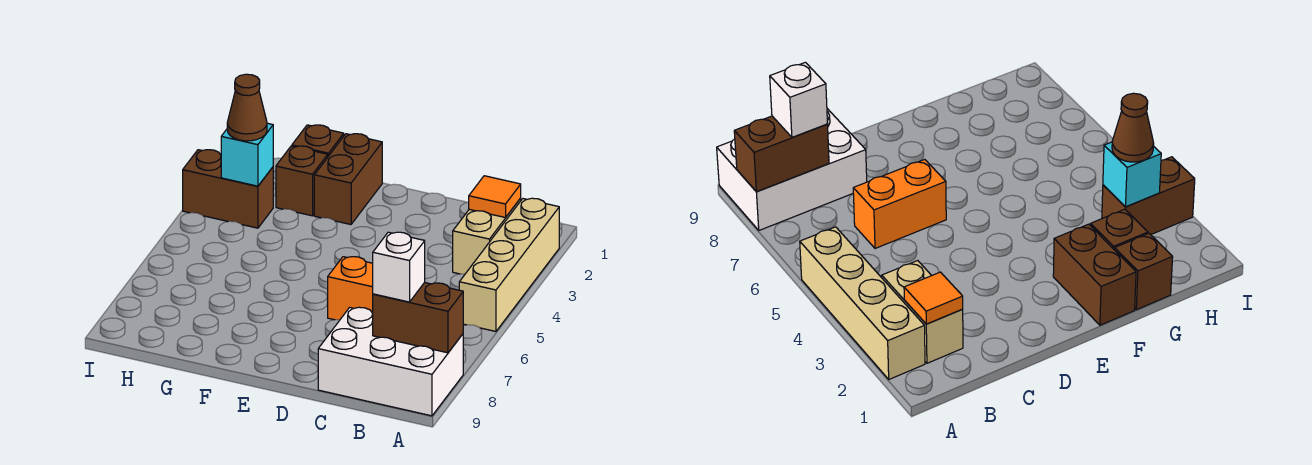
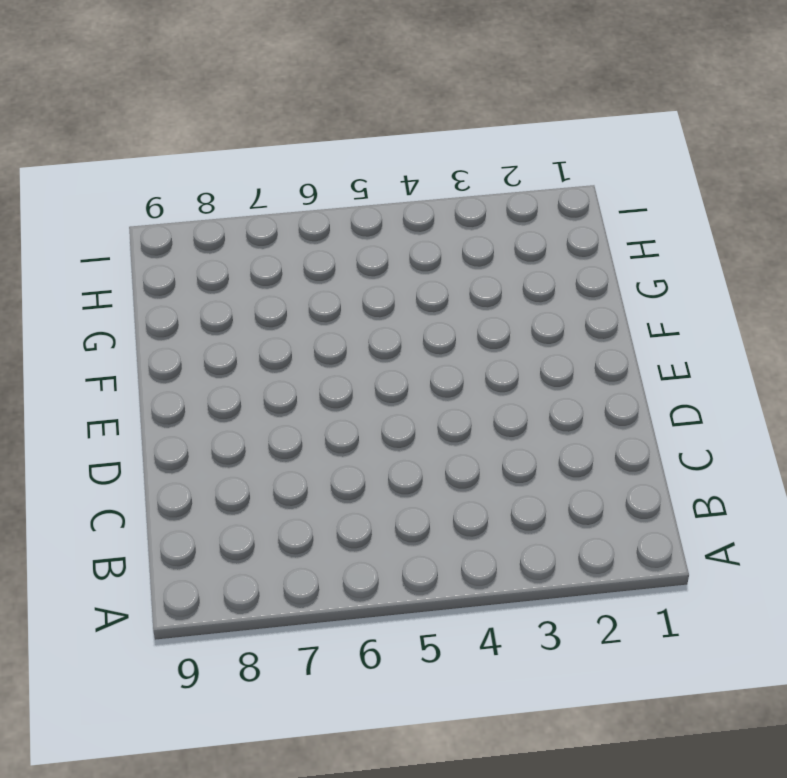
none -> tan brick A2:A5 level 1
none -> white brick A8:C9 level 1
none -> tan brick B2:B3 level 1

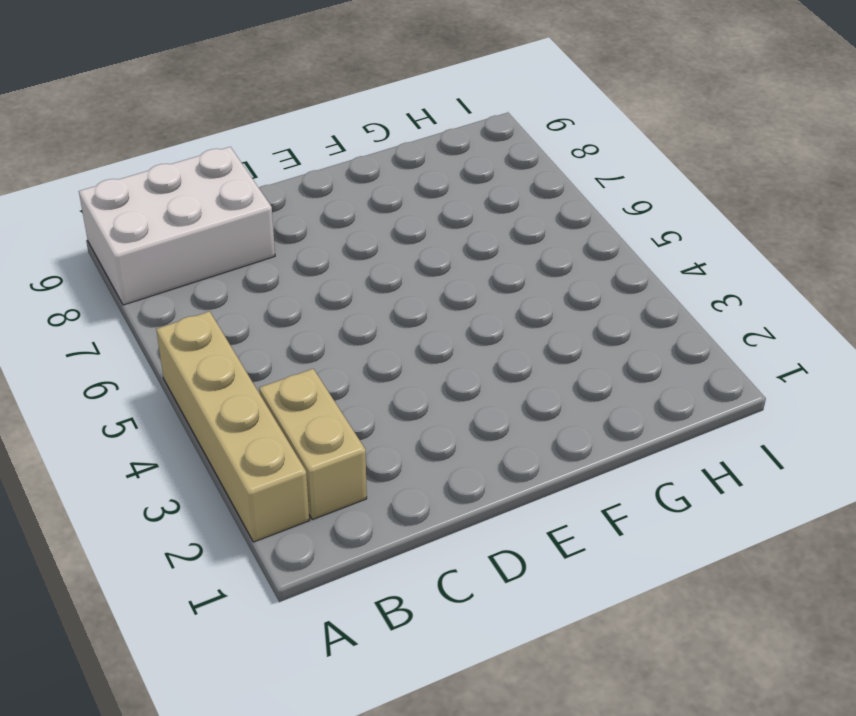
none -> orange brick C6:D6 level 1
none -> brown brick F1:F2 level 1
none -> brown brick G1 level 1

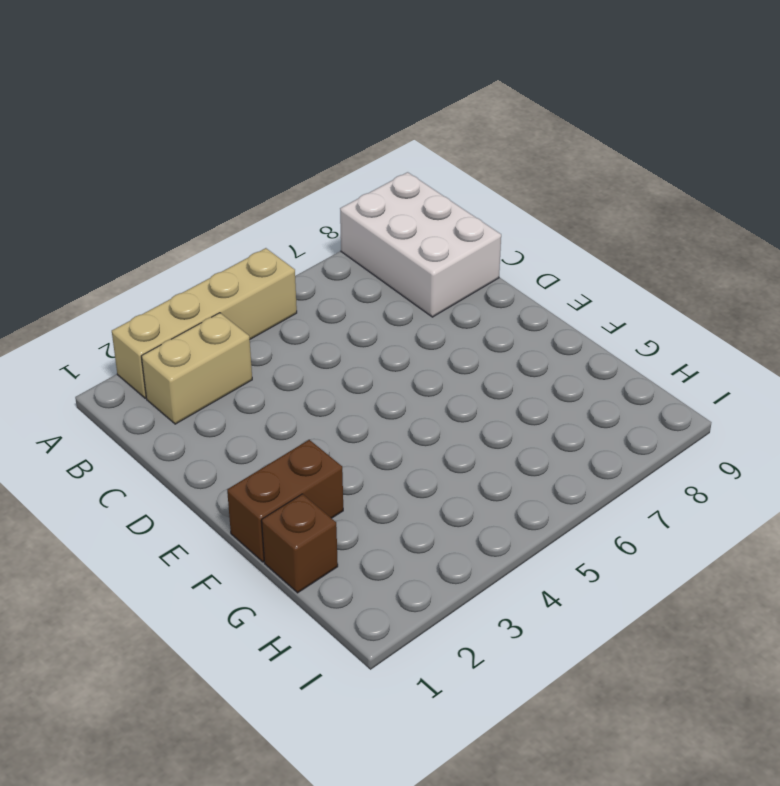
none -> orange brick C6:D6 level 1
none -> brown brick G2 level 1
none -> brown brick H3:I3 level 1

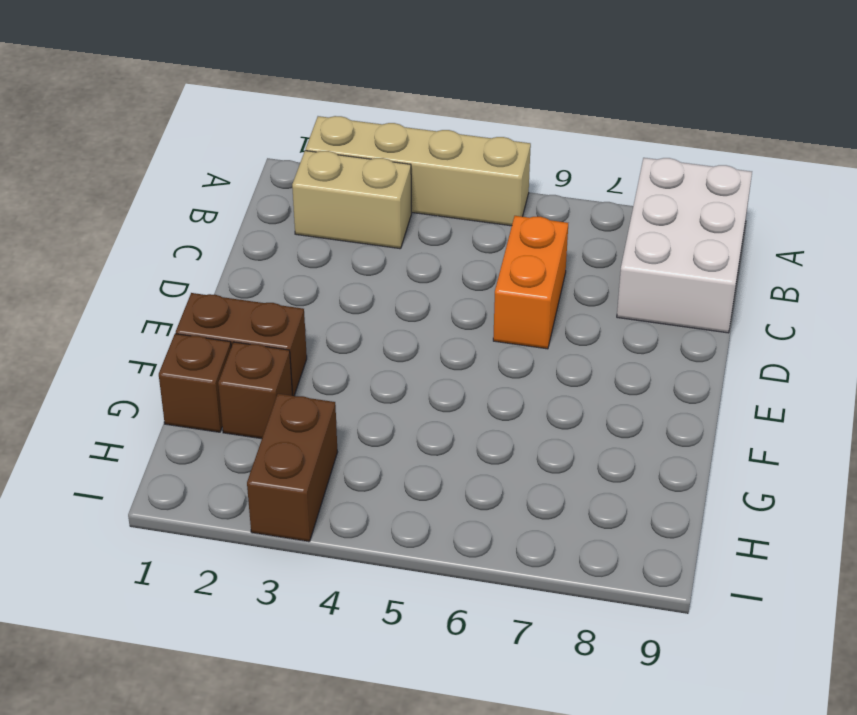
none -> brown brick A8:B8 level 2
none -> orange tile B2 level 2
none -> cyan brick H3 level 2

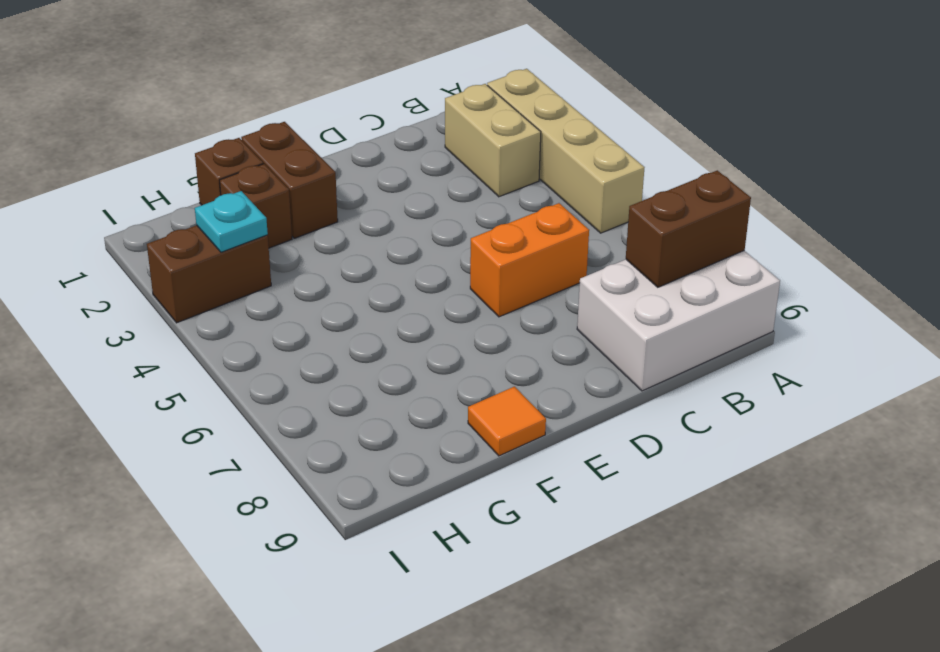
orange tile F9 level 1 -> orange tile B2 level 2
cyan plate H3 level 2 -> cyan brick H3 level 2
none -> white brick B8 level 3
none -> brown cone H3 level 3

